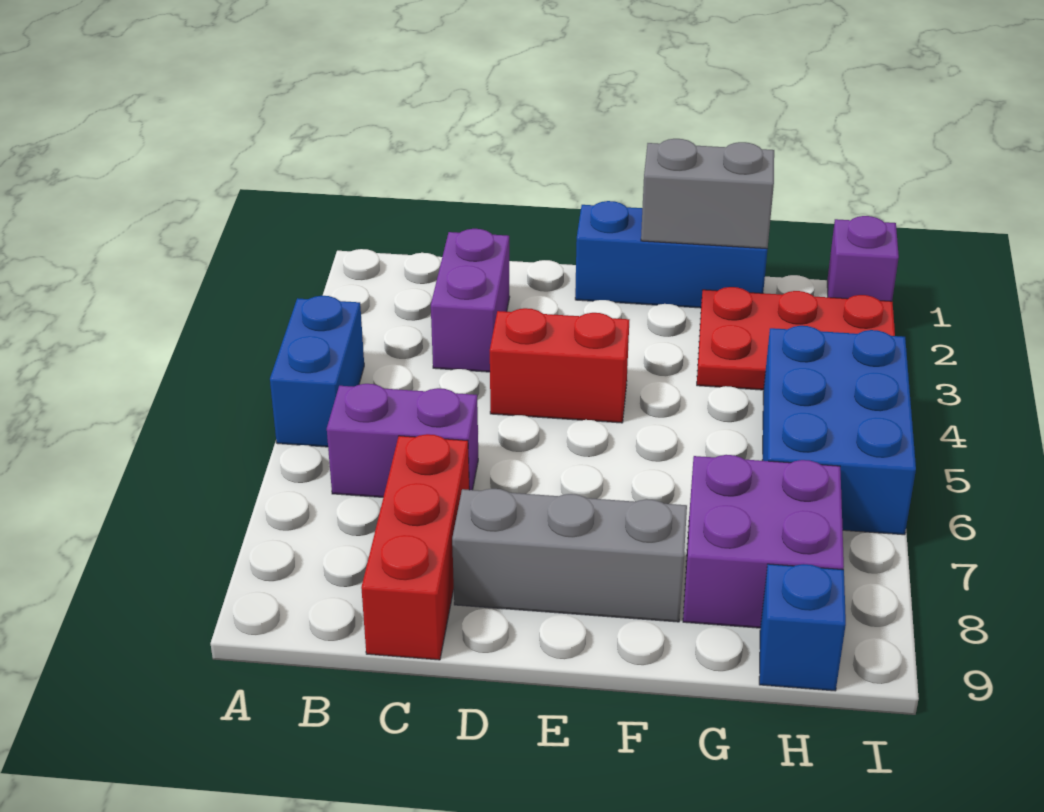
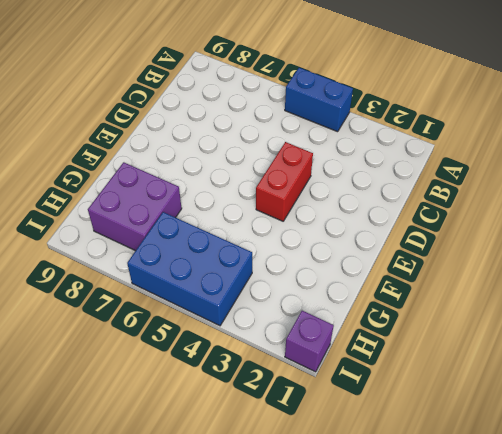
none -> purple brick B6:C6 level 1
none -> purple brick C2:C3 level 1
none -> red brick C7:C9 level 1

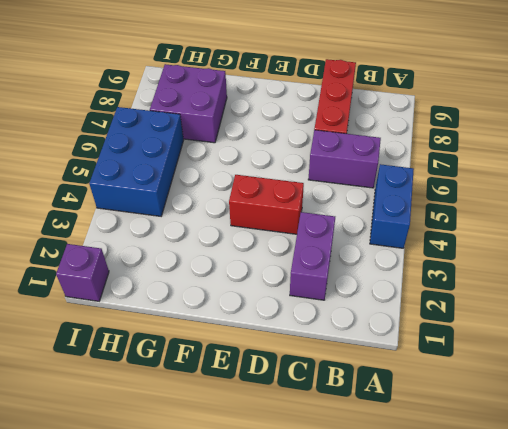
none -> grey brick D8:F8 level 1
none -> blue brick E1:G1 level 1
none -> red plate G2:I3 level 1

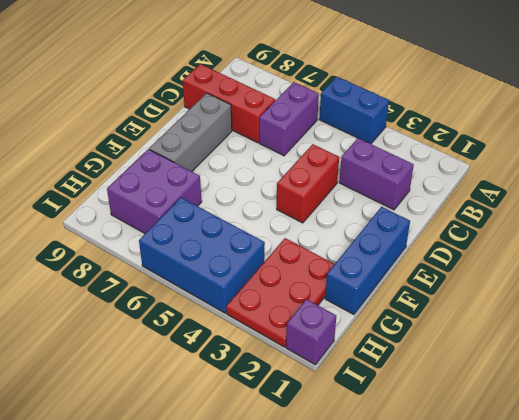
none -> blue brick H9 level 1
none -> grey brick F1:G1 level 2

